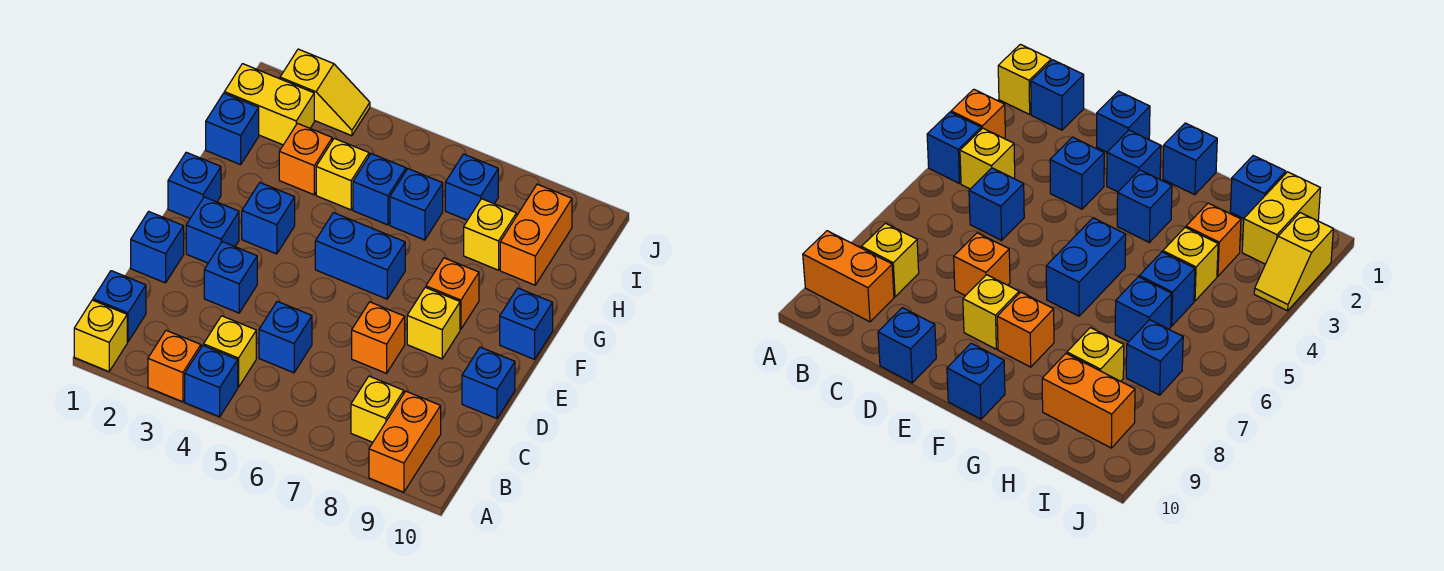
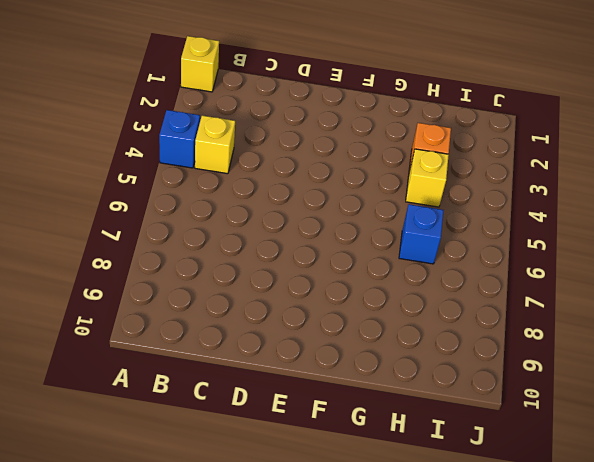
none -> orange brick A3 level 1
none -> orange brick A9:B9 level 1
none -> blue brick B1 level 1

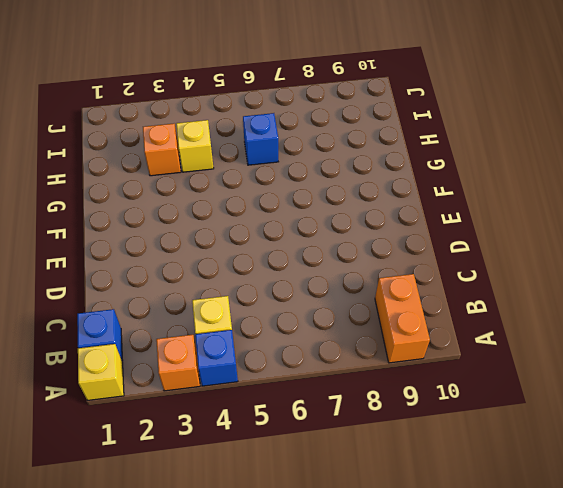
none -> yellow brick B8 level 1
none -> blue brick C5 level 1
none -> blue brick D1 level 1

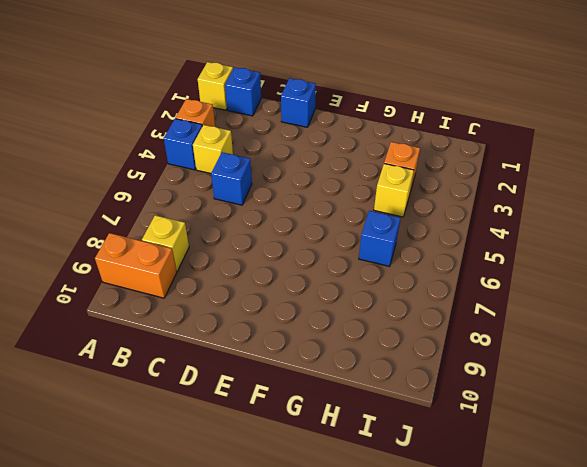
none -> blue brick D3 level 1
none -> orange brick D7 level 1
none -> blue brick D10 level 1

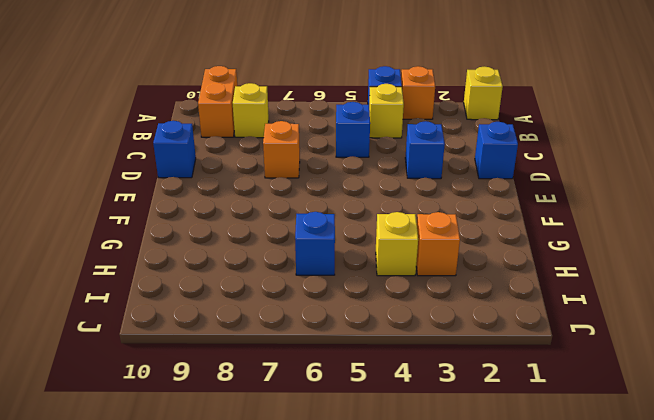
none -> blue brick B1 level 1
none -> blue brick E2 level 1
none -> yellow brick E8 level 1

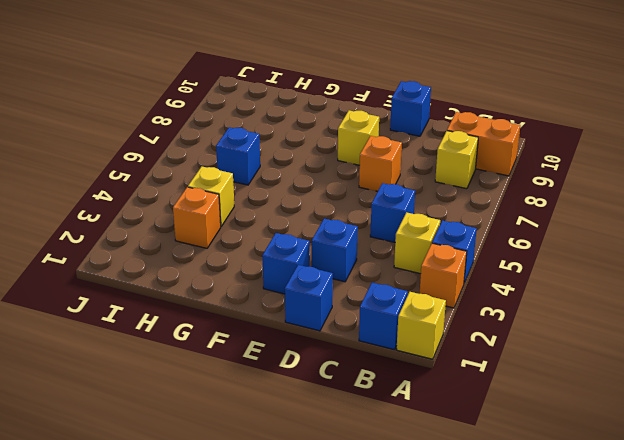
none -> blue brick F1 level 1
none -> blue brick F3 level 1
none -> blue brick F5:F6 level 1

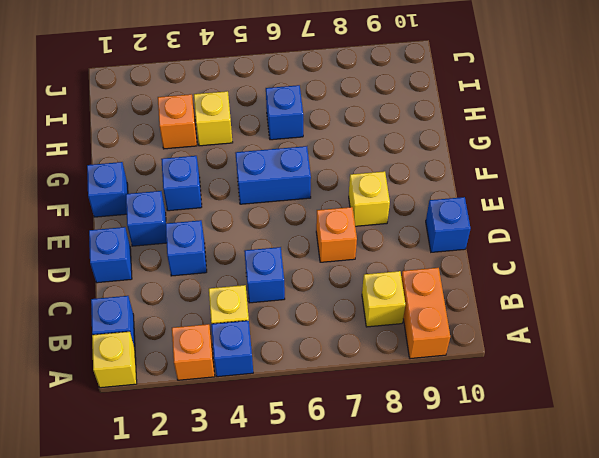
none -> orange brick F8 level 1
none -> blue brick F10 level 1
none -> blue brick H1 level 1

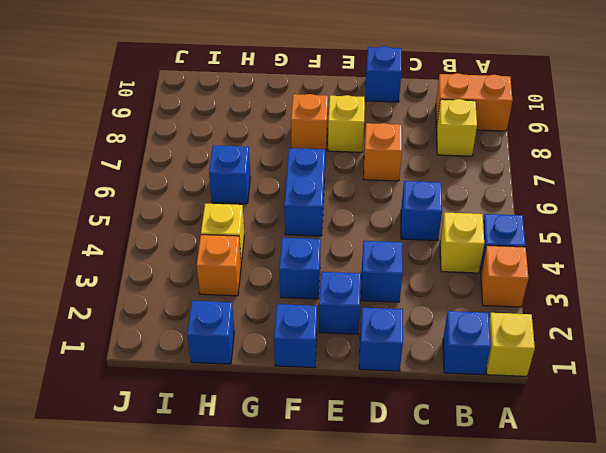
none -> blue brick F10 level 1
none -> blue brick H5 level 1
none -> yellow brick H8 level 1

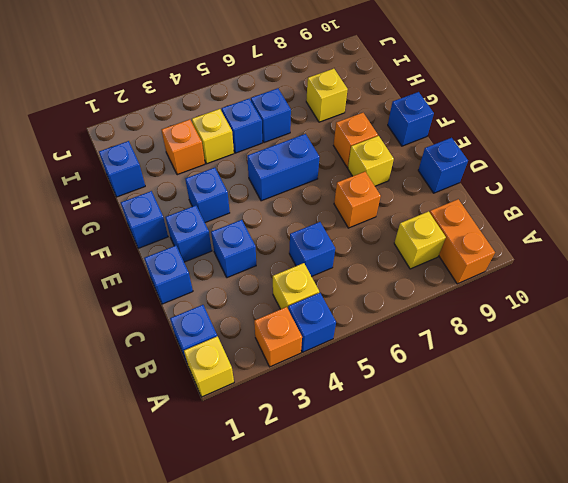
none -> orange brick H9:I9 level 1
none -> yellow brick I1:I2 level 1
none -> blue brick I7 level 1

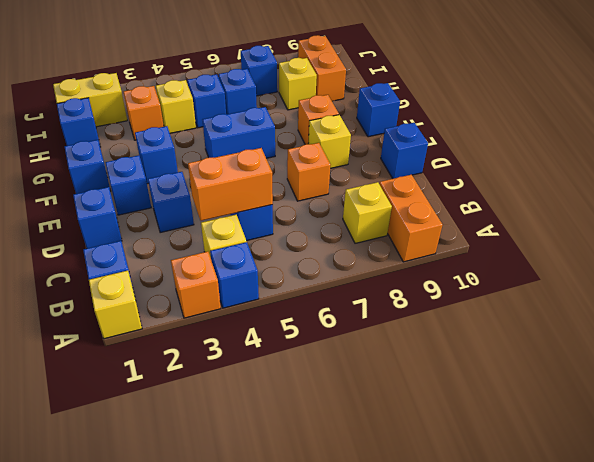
orange brick C4:C5 level 2 -> none
none -> yellow slope J2:J3 level 1 top 2

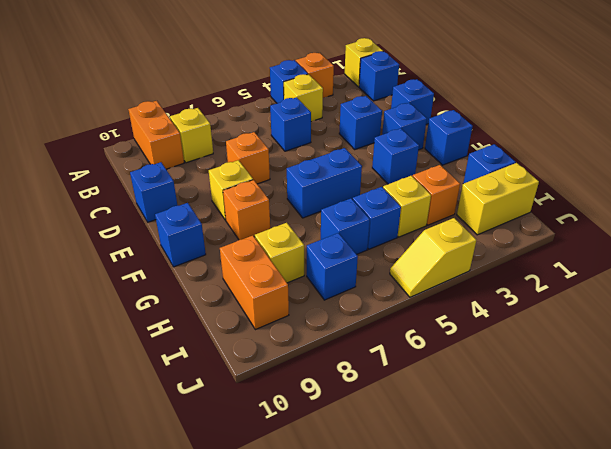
yellow slope J4:J5 level 1 top 4 -> yellow slope J2:J3 level 1 top 2

